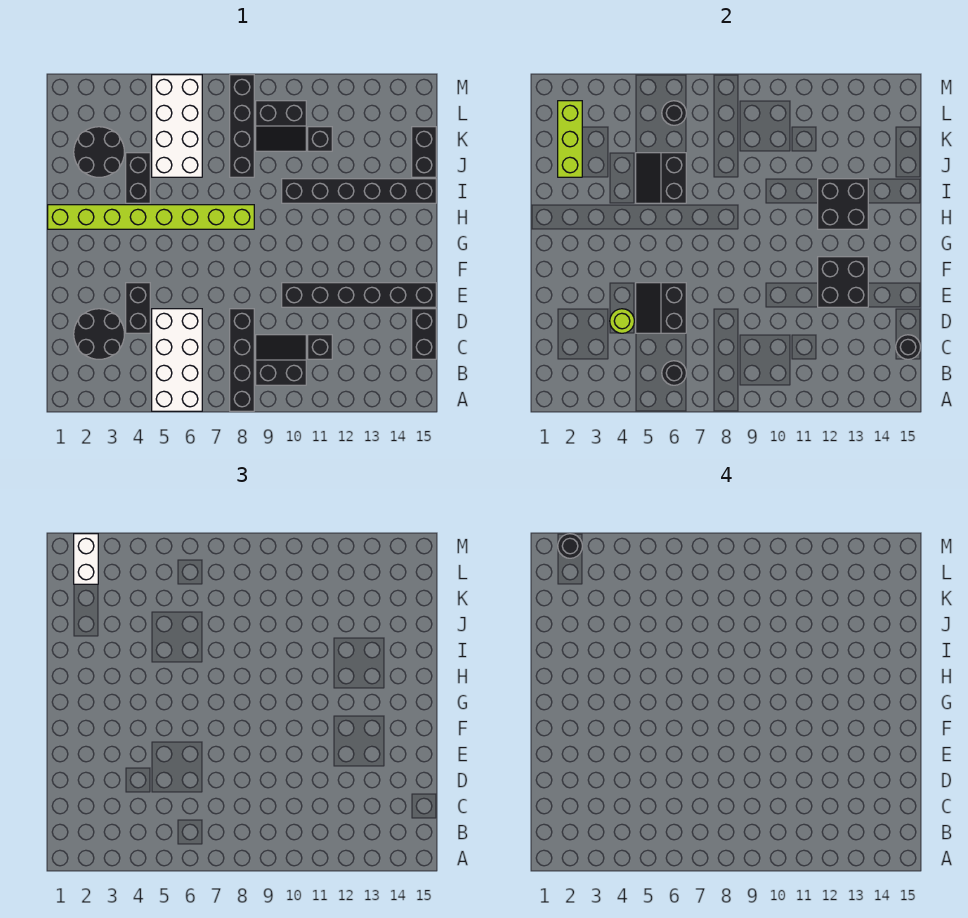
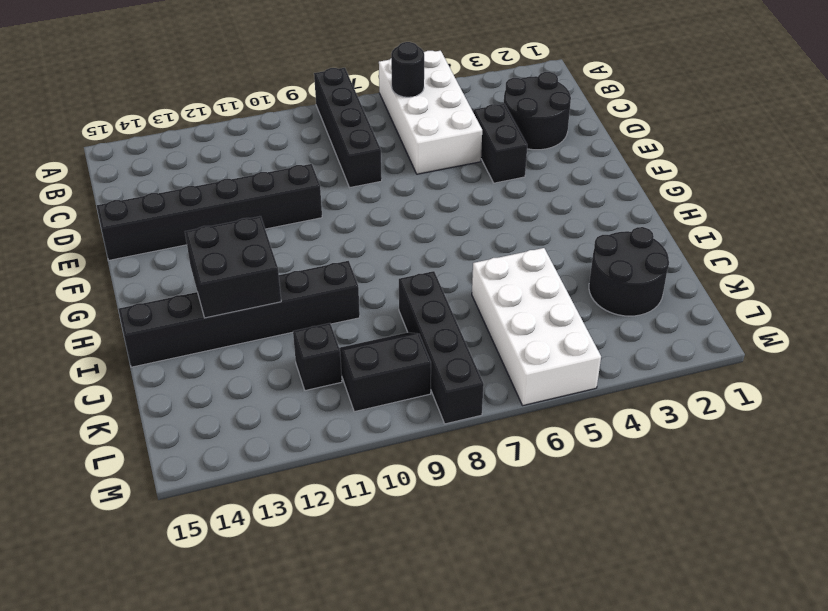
none -> black slope B9:C10 level 1 top B
none -> black brick C11 level 1
none -> black brick C15:D15 level 1

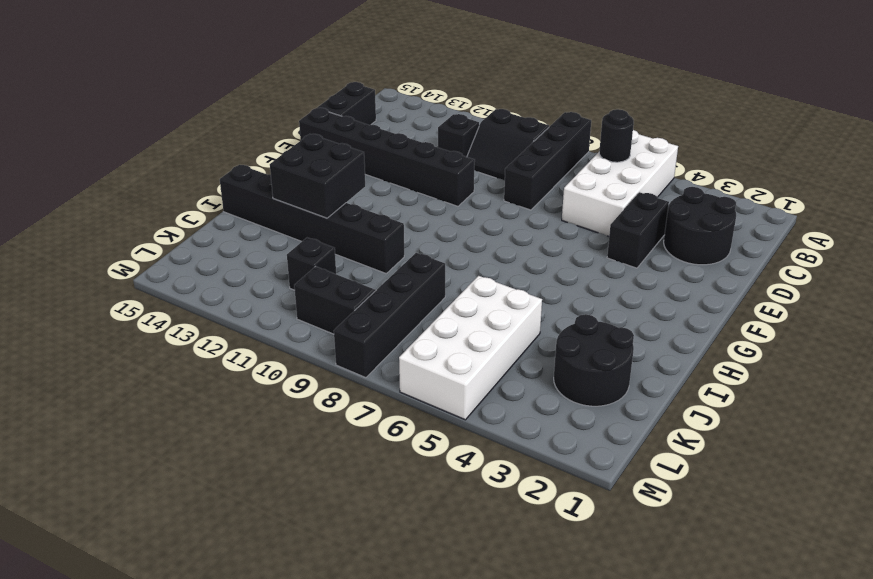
none -> lime brick H1:H8 level 1
none -> black brick I4:J4 level 1
none -> black brick J15:K15 level 1

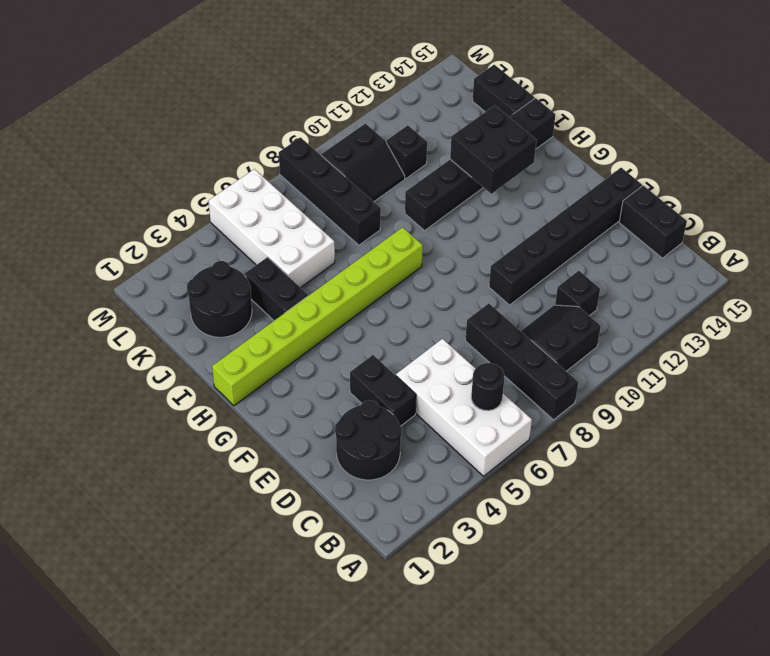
none -> black round brick C15 level 2
none -> lime round brick D4 level 2
none -> black slope D5:E6 level 2 top 6

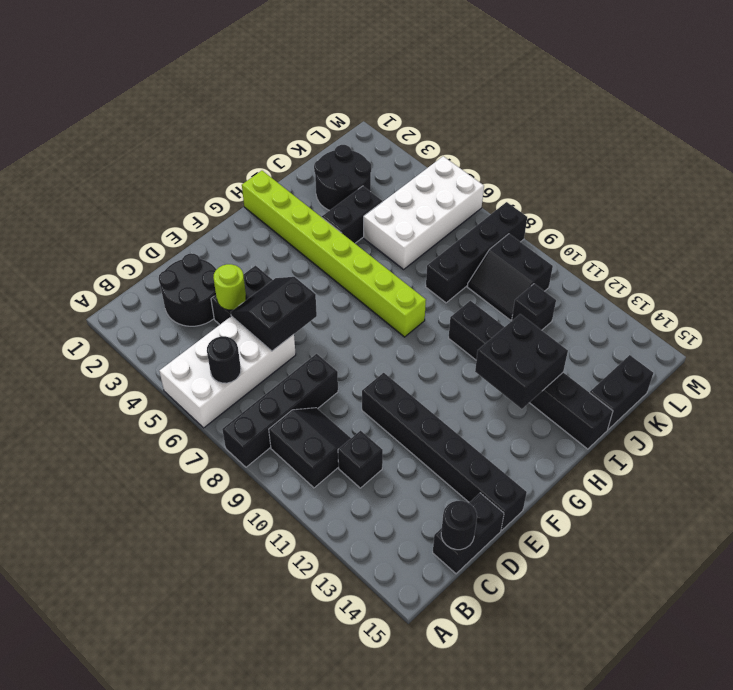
none -> black brick E12:F13 level 2
none -> black slope I5:J6 level 2 top 6
none -> lime brick J2:L2 level 2

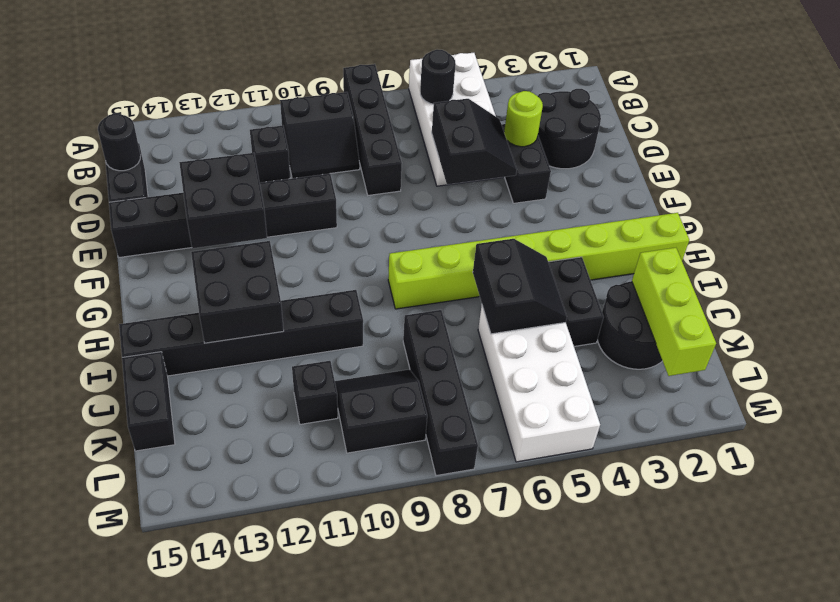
none -> black round brick L6 level 2
none -> white brick L2:M2 level 3
none -> black round brick M2 level 4

